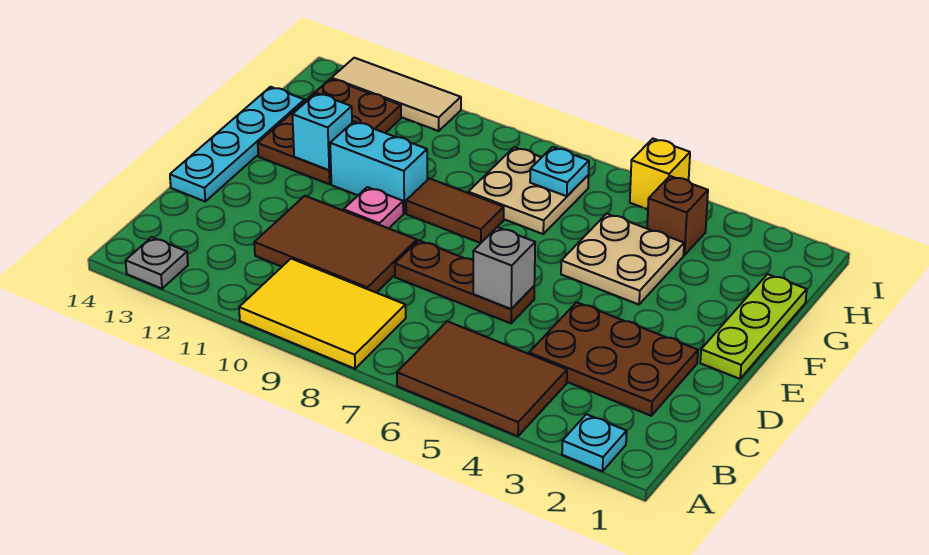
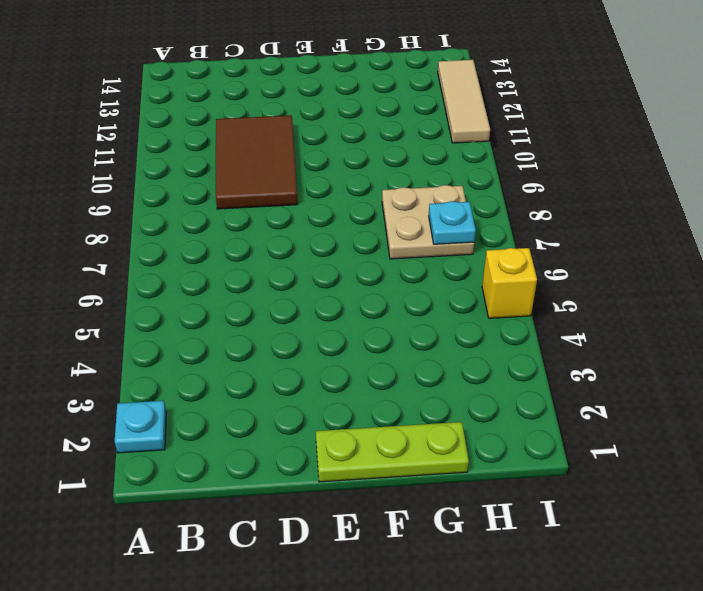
none -> brown tile A4:B6 level 1
none -> yellow tile A8:B10 level 1
none -> grey plate A13 level 1

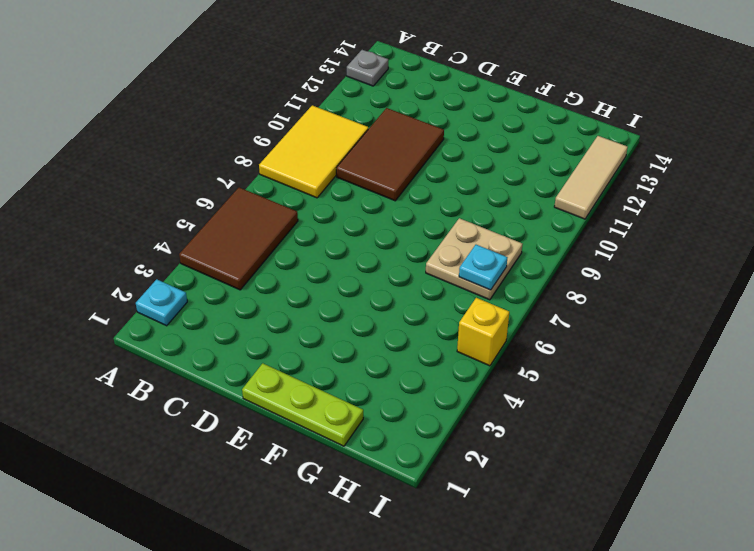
none -> brown plate C2:D4 level 1
none -> brown plate D6:D8 level 1
none -> cyan plate D14:G14 level 1

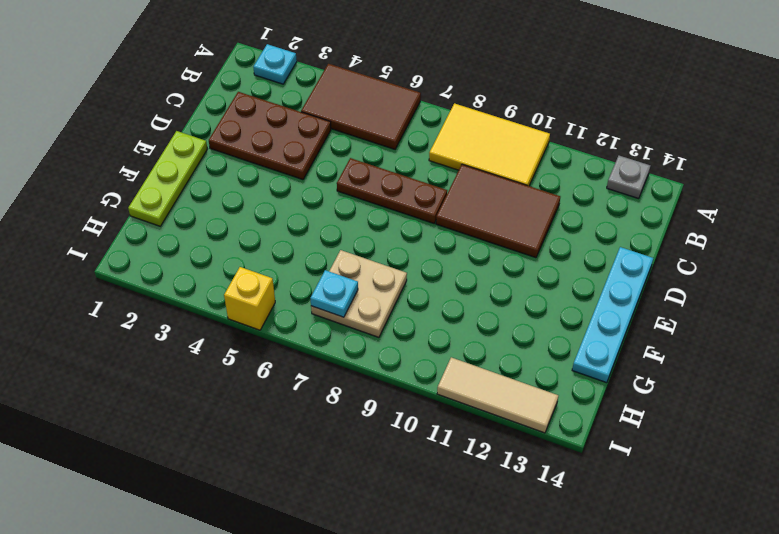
none -> pink plate E10 level 1
none -> tan plate F4:G5 level 1
none -> brown tile F8:F9 level 1

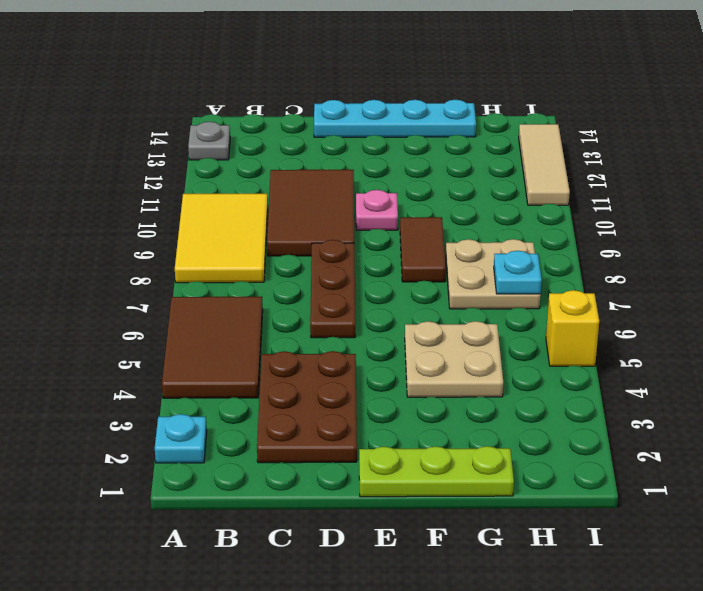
none -> cyan brick F10:F11 level 1
none -> brown plate F12:H13 level 1
none -> brown brick H4 level 1

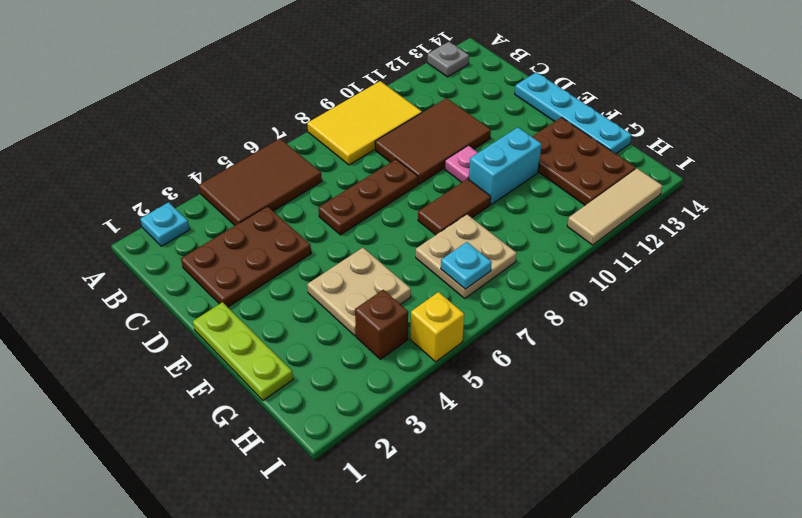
none -> grey brick D6 level 2
none -> cyan brick F12 level 2

